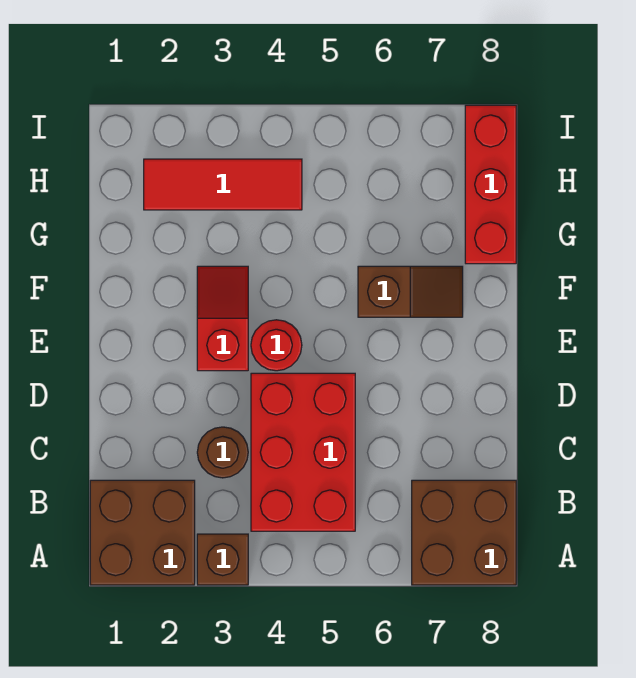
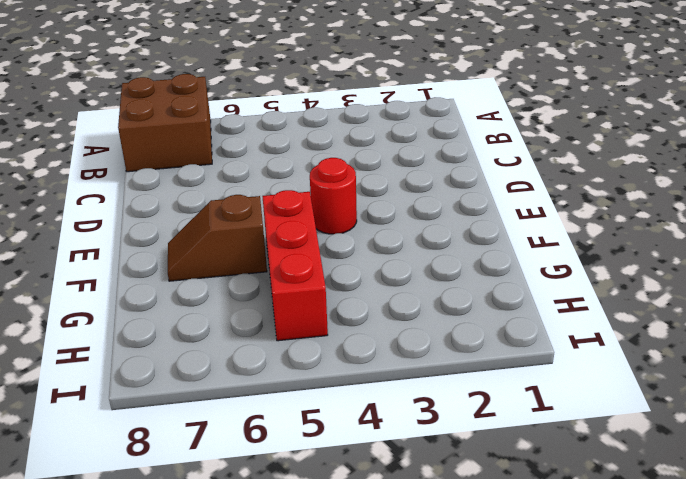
red brick F5:H5 level 1 -> red brick G8:I8 level 1
none -> brown brick A1:B2 level 1
none -> brown brick A3 level 1

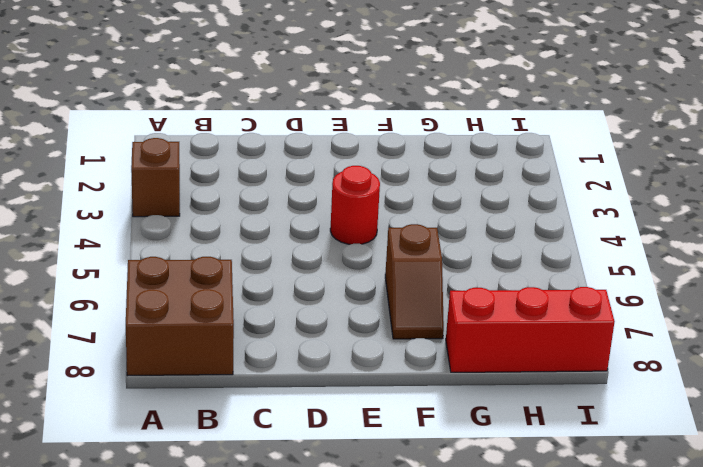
none -> brown brick A1:B2 level 1
none -> red brick B4:D5 level 1

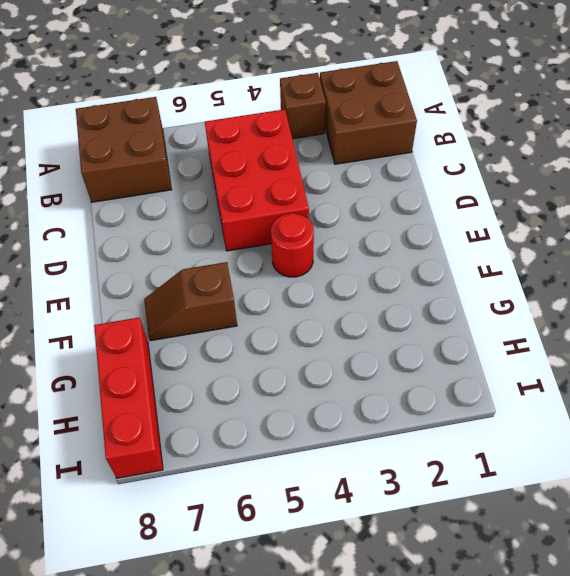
none -> brown round brick C3 level 1
none -> red slope E3:F3 level 1 top E

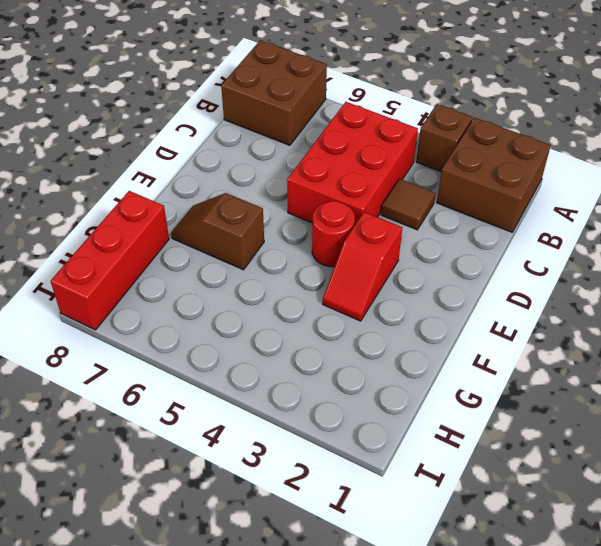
brown tile C3 level 1 -> brown round brick C3 level 1
none -> red tile H2:H4 level 1

